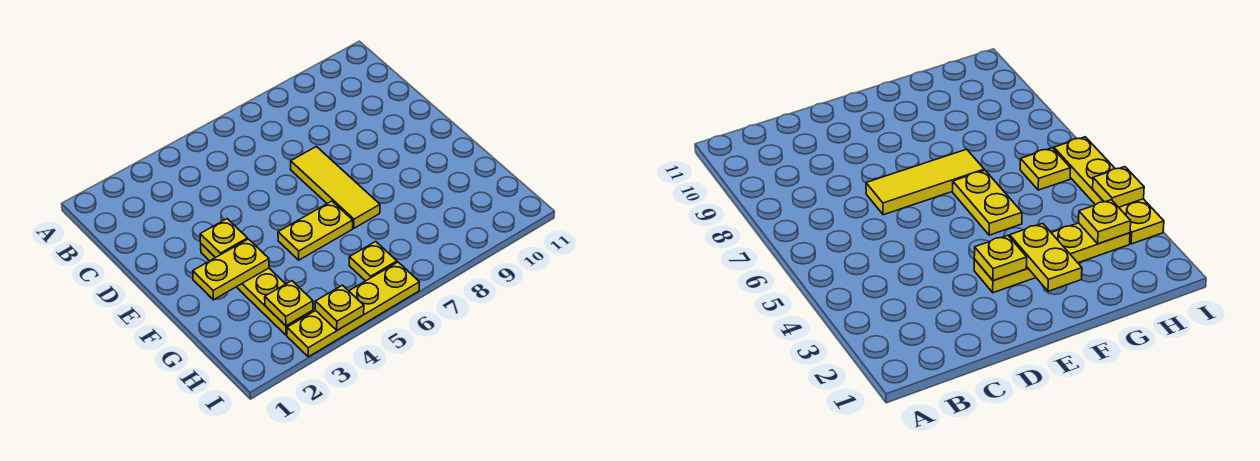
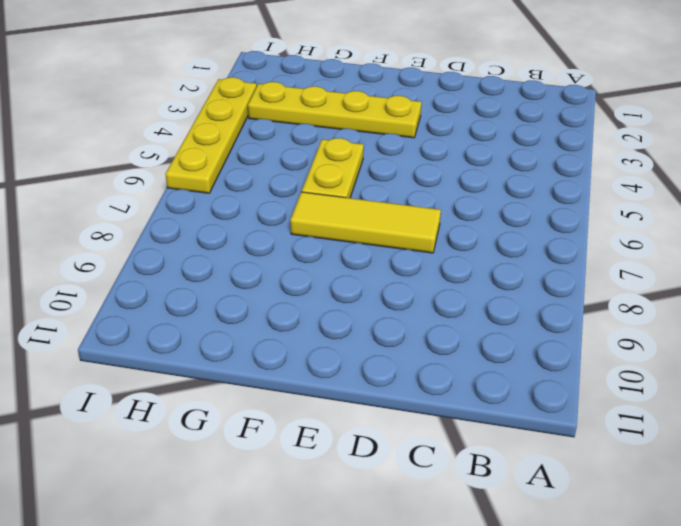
none -> yellow plate H6 level 1
none -> yellow plate E3 level 2

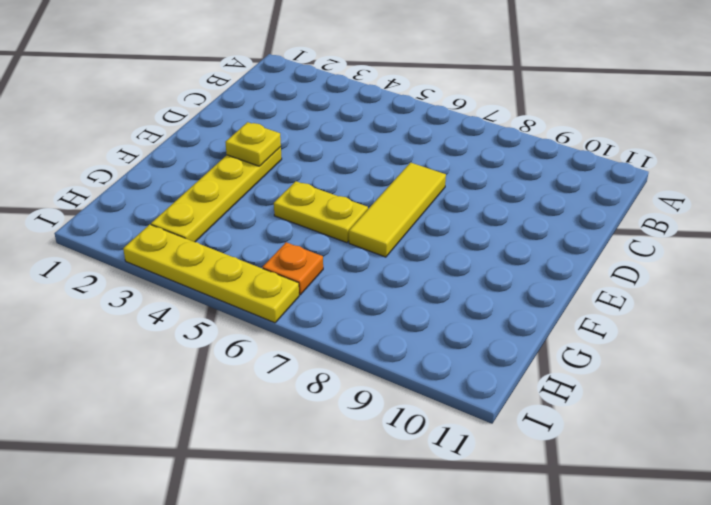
orange plate H6 level 1 -> yellow plate H6 level 1
none -> yellow plate F2:F3 level 2
none -> yellow plate H3 level 2

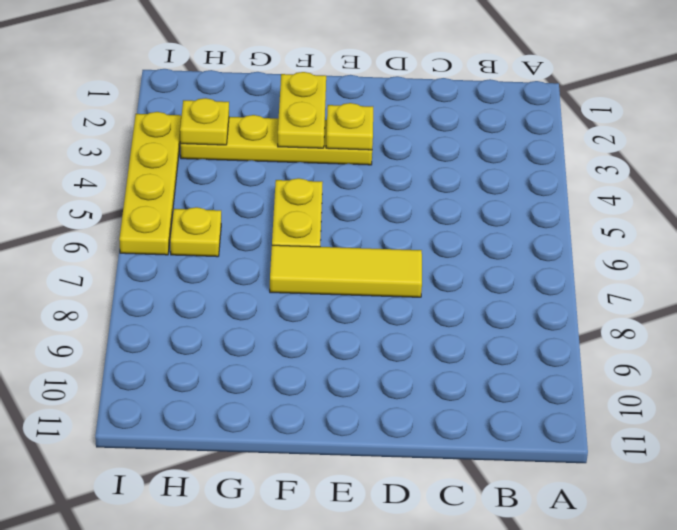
none -> yellow plate I4 level 2

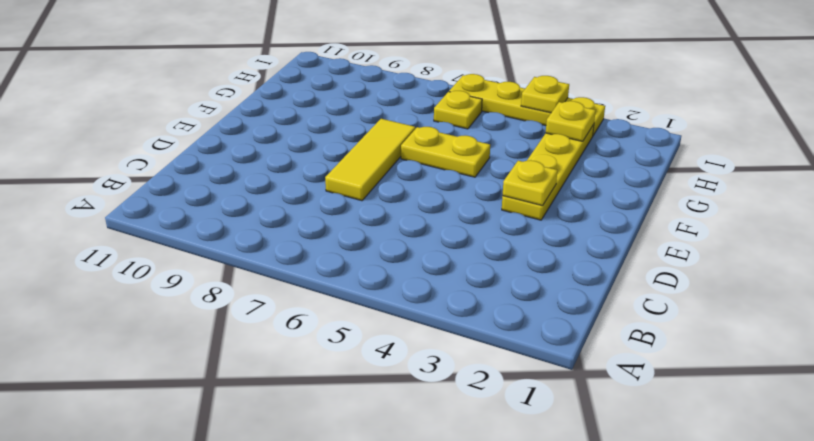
none -> yellow plate F2:F3 level 2

